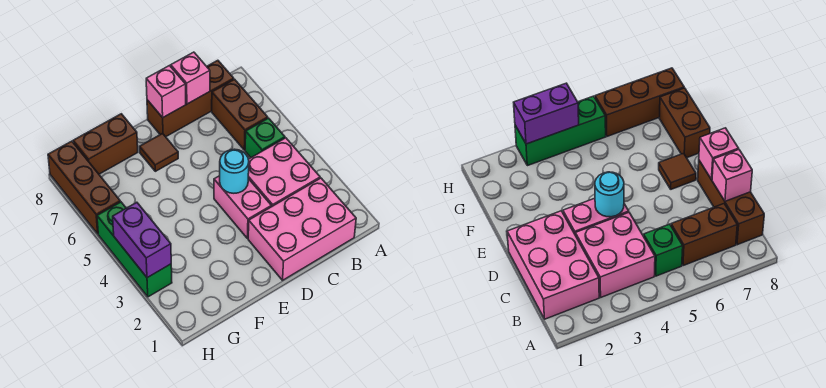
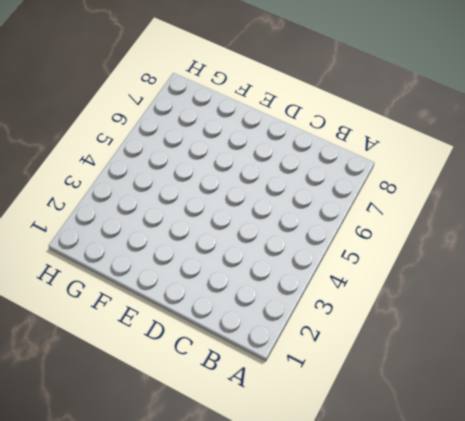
none -> pink brick B1:D2 level 1
none -> pink brick B3:C4 level 1
none -> green brick B5 level 1

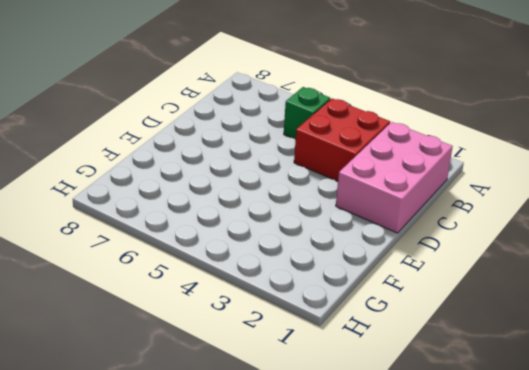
red brick B3:C4 level 1 -> pink brick B3:C4 level 1
none -> brown brick B6:B7 level 1
none -> brown brick B8:D8 level 1
none -> pink brick D3:D4 level 1

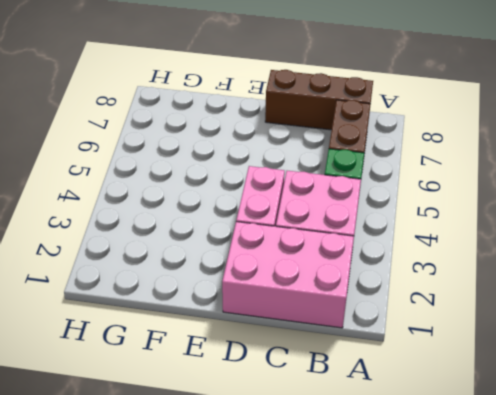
none -> brown tile E7 level 1
none -> brown brick F8:G8 level 1
none -> green brick H3:H5 level 1

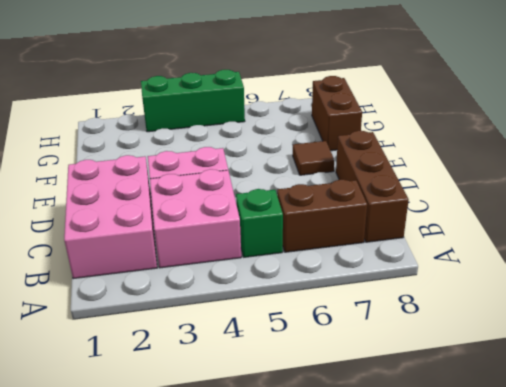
none -> brown brick H6:H8 level 1
none -> pink brick C8 level 2
none -> cyan round brick D4 level 2

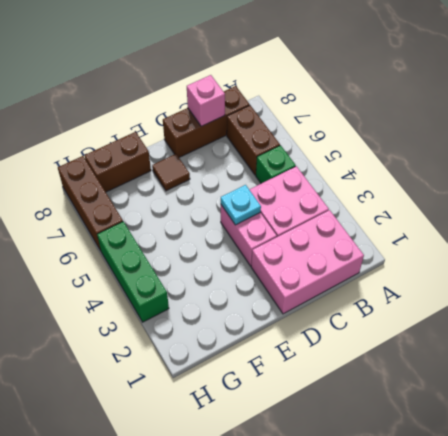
cyan plate D4 level 2 -> cyan round brick D4 level 2
none -> pink brick D8 level 2
none -> purple brick H3:H4 level 2

